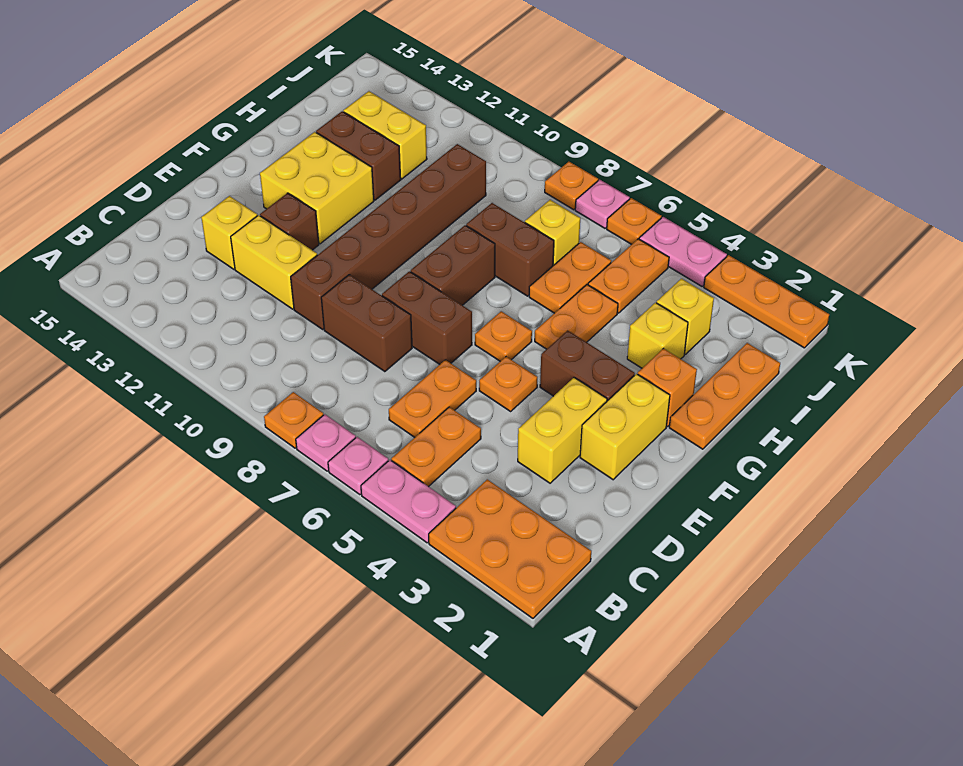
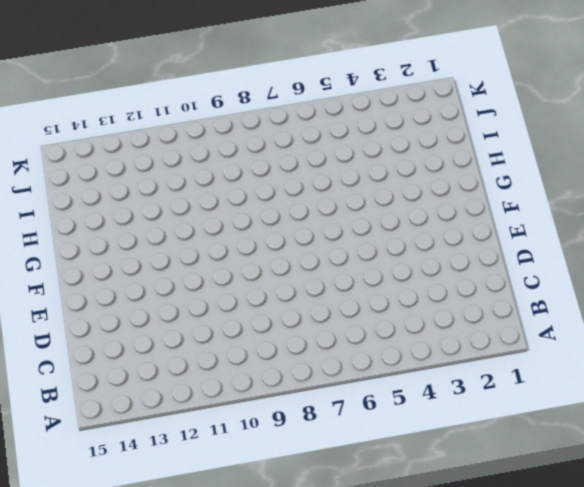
none -> orange plate A1:B3 level 1
none -> pink plate A4:A5 level 1
none -> pink plate A6 level 1
none -> pink plate A7 level 1

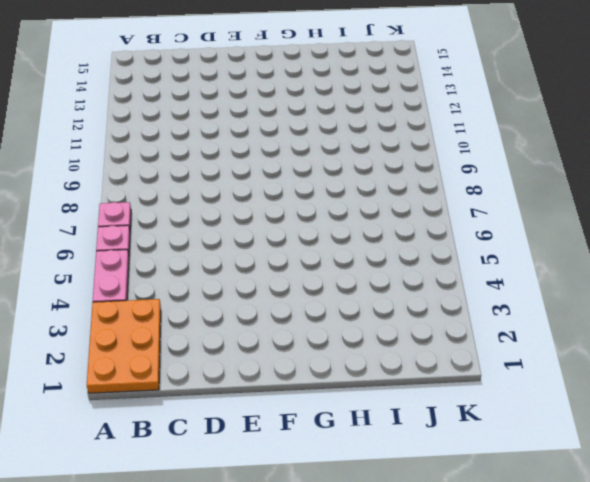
none -> orange plate A8 level 1
none -> orange plate B5:C5 level 1
none -> orange plate C6:D6 level 1
none -> yellow brick D3:E3 level 1

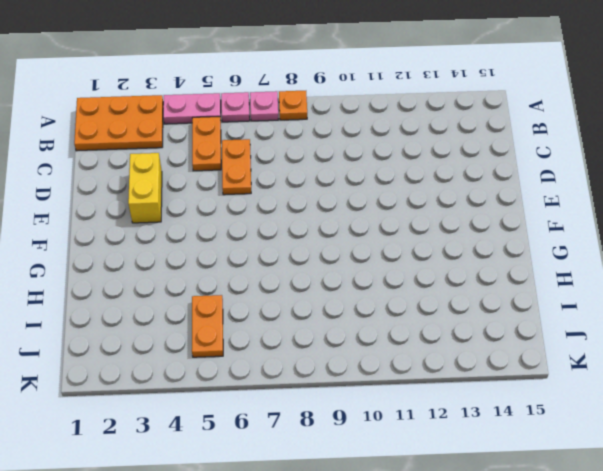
none -> brown brick D8:D9 level 1
none -> brown brick D10:I10 level 1
none -> yellow brick D11:D12 level 1
none -> yellow brick D13 level 1

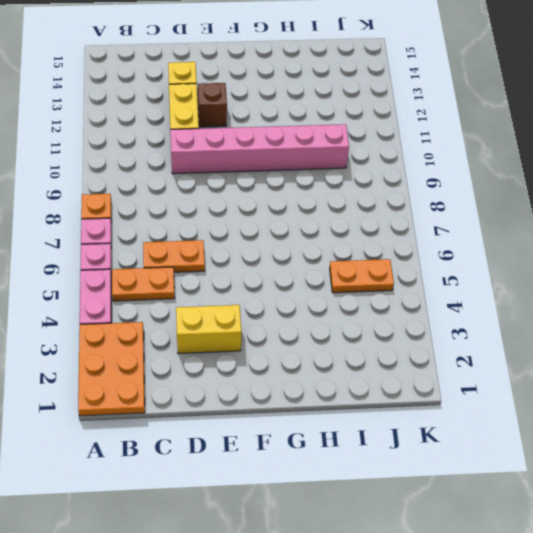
pink brick D10:I10 level 1 -> brown brick D10:I10 level 1
none -> brown brick D8:D9 level 1
none -> yellow brick E2:F2 level 1
none -> orange plate E5 level 1
none -> brown brick E7:E8 level 1

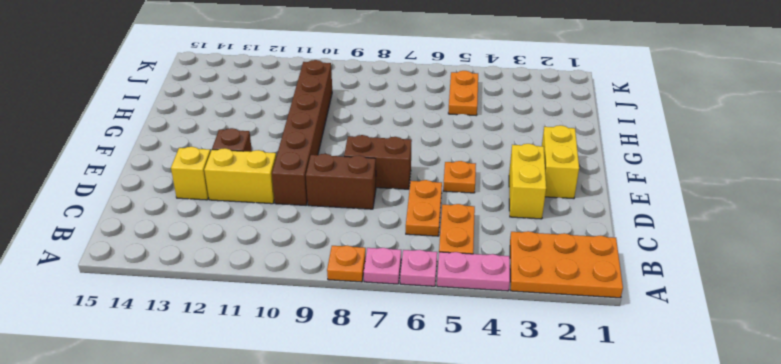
none -> brown brick F3:F4 level 1
none -> orange plate F6 level 1
none -> brown brick F8:G8 level 1
none -> yellow brick F12:G13 level 1

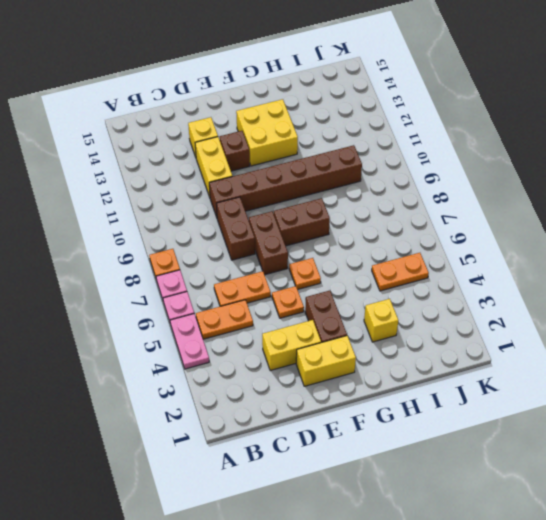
none -> orange plate A1:B3 level 1
none -> orange plate G1:I1 level 1
none -> orange brick G2 level 1
none -> orange plate G5:H5 level 1

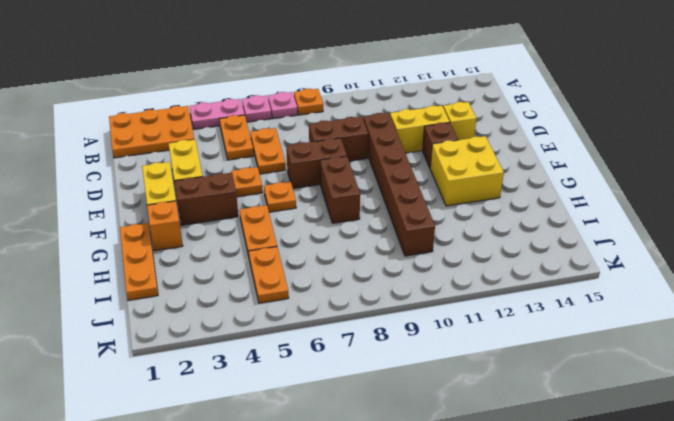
none -> yellow brick H3 level 1
none -> orange plate H6:I6 level 1
none -> brown brick H7:H8 level 1
none -> brown brick H12:H13 level 1

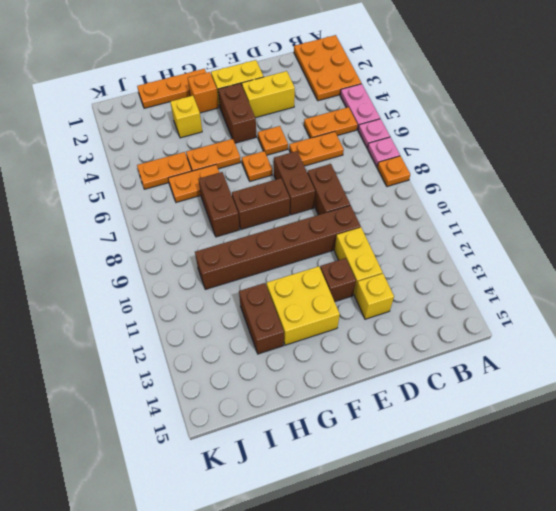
none -> yellow brick I3 level 1
none -> yellow brick I7 level 1
none -> yellow brick I12:I13 level 1
none -> orange plate K1:K3 level 1

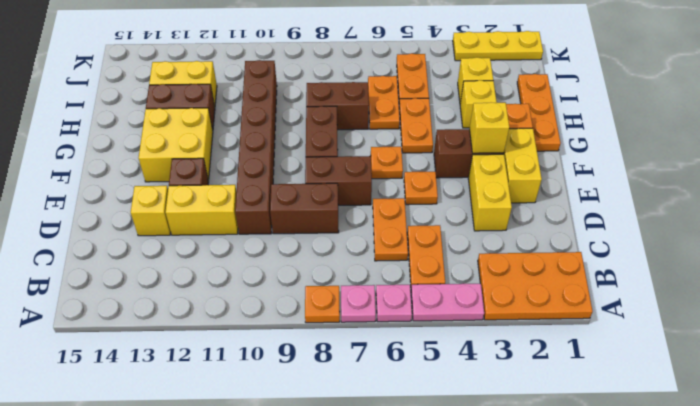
yellow brick F3 level 2 -> yellow brick I7 level 1
yellow plate K1:K3 level 1 -> orange plate K1:K3 level 1
none -> pink plate K4:K5 level 1
none -> orange plate K6 level 1
none -> pink plate K7 level 1
none -> orange plate K8 level 1

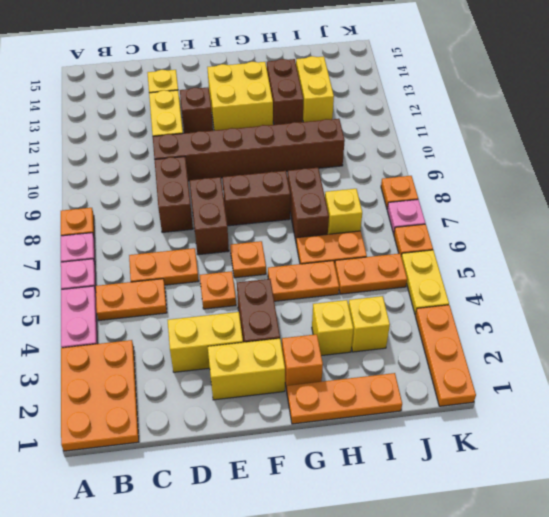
yellow plate K4:K5 level 1 -> pink plate K4:K5 level 1

